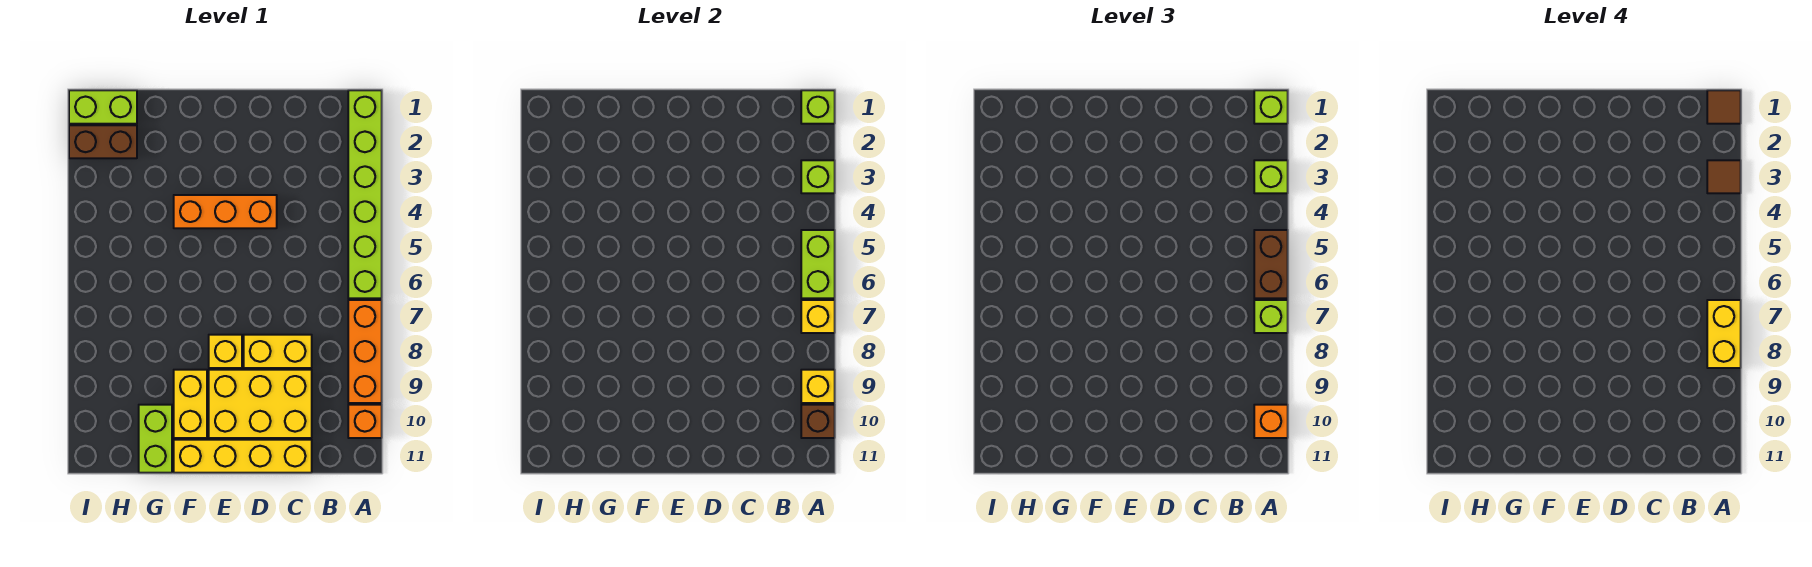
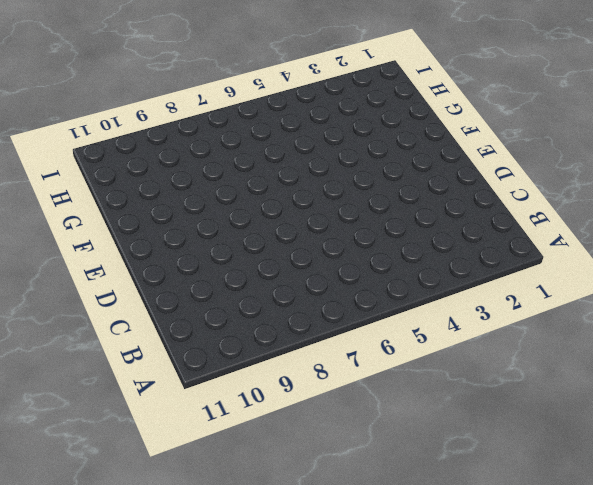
none -> lime brick A1:A6 level 1
none -> orange brick A7:A9 level 1
none -> orange brick A10 level 1

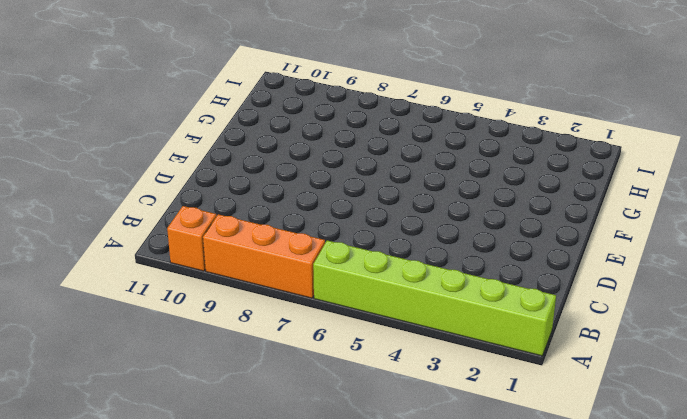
none -> yellow brick C8:D8 level 1
none -> yellow brick C9:E10 level 1
none -> yellow brick C11:F11 level 1

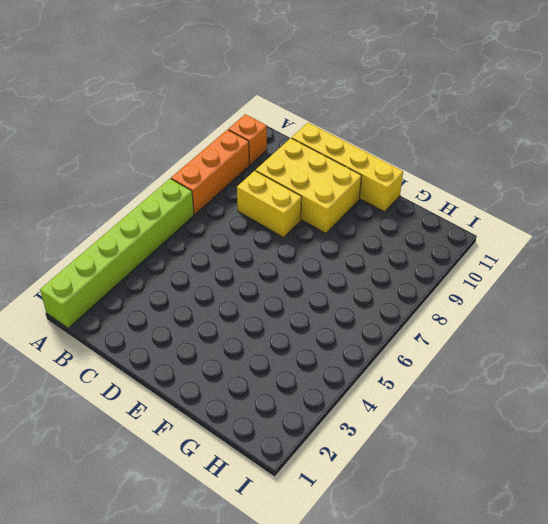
none -> orange brick D4:F4 level 1
none -> yellow brick E8 level 1
none -> yellow brick F9:F10 level 1

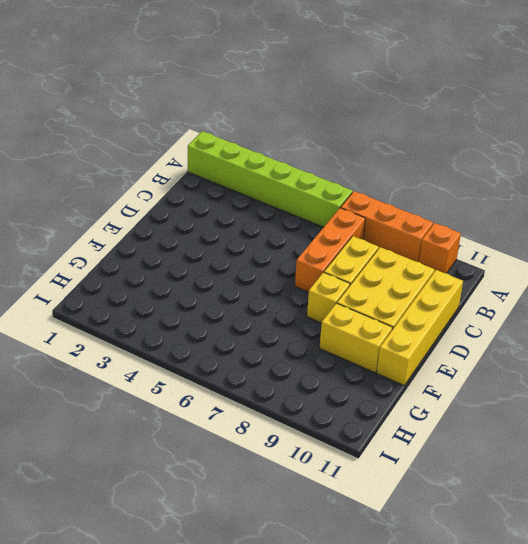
orange brick B7:D7 level 1 -> orange brick D4:F4 level 1
none -> lime brick G10:G11 level 1
none -> lime brick H1:I1 level 1
none -> brown brick H2:I2 level 1

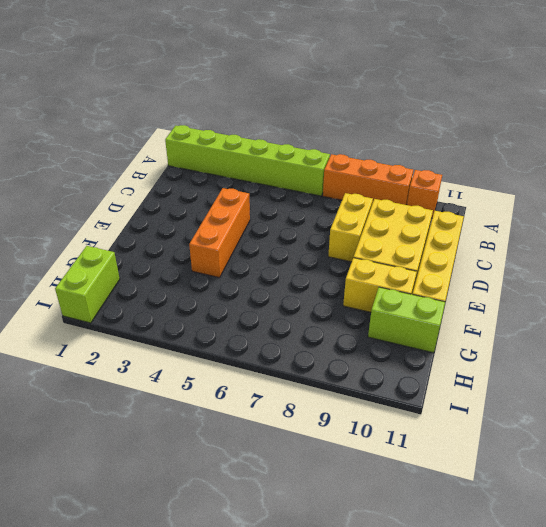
none -> yellow brick E8 level 1
none -> brown brick H2:I2 level 1
none -> lime brick A1 level 2

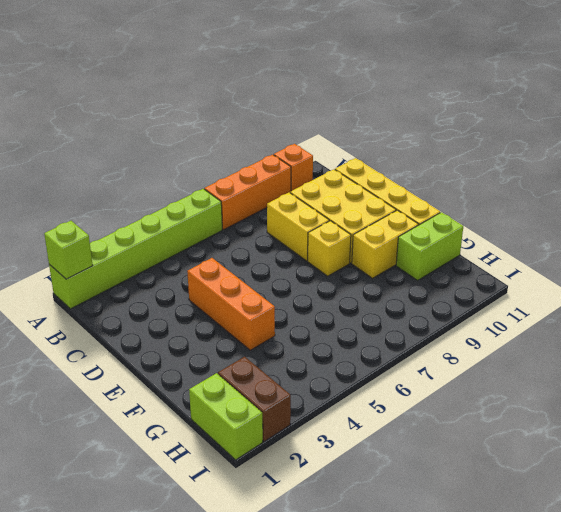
none -> lime brick A3 level 2
none -> lime brick A5:A6 level 2
none -> yellow brick A7 level 2

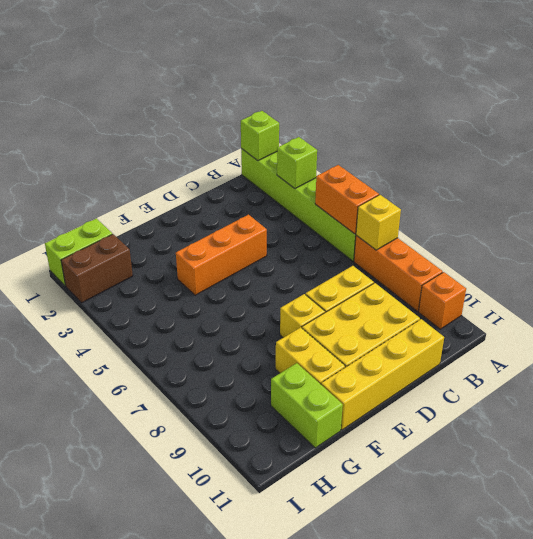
orange brick A5:A6 level 2 -> lime brick A5:A6 level 2
none -> yellow brick A9 level 2
none -> brown brick A10 level 2
none -> lime brick A1 level 3

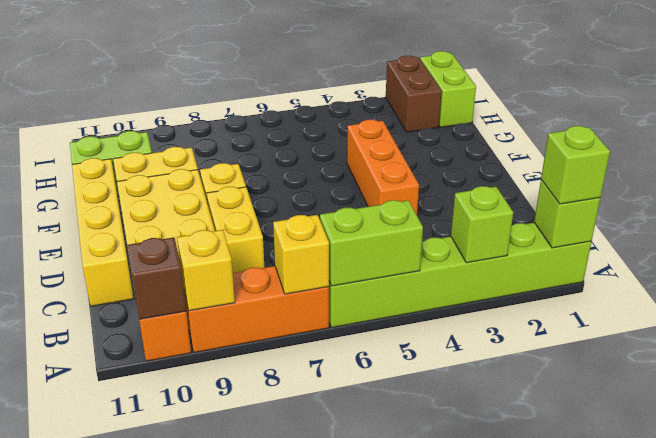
none -> lime brick A3 level 3
none -> brown brick A5:A6 level 3
none -> lime brick A7 level 3

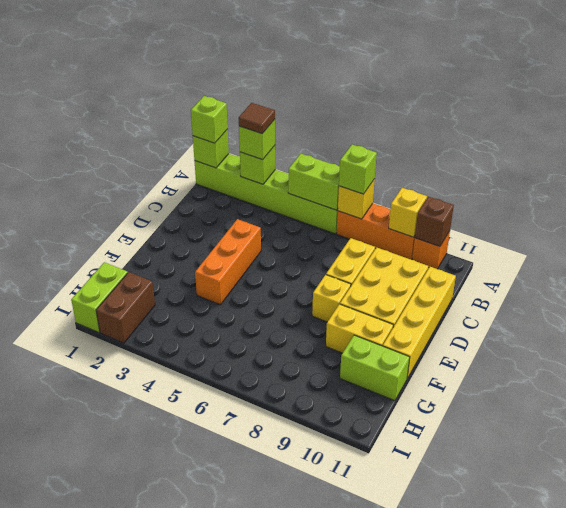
none -> brown brick A5:A6 level 3
none -> orange brick A10 level 3
none -> brown tile A1 level 4

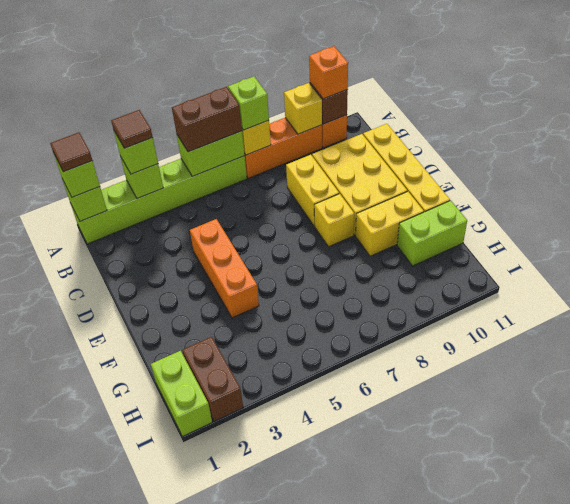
none -> yellow brick A7:A8 level 4

